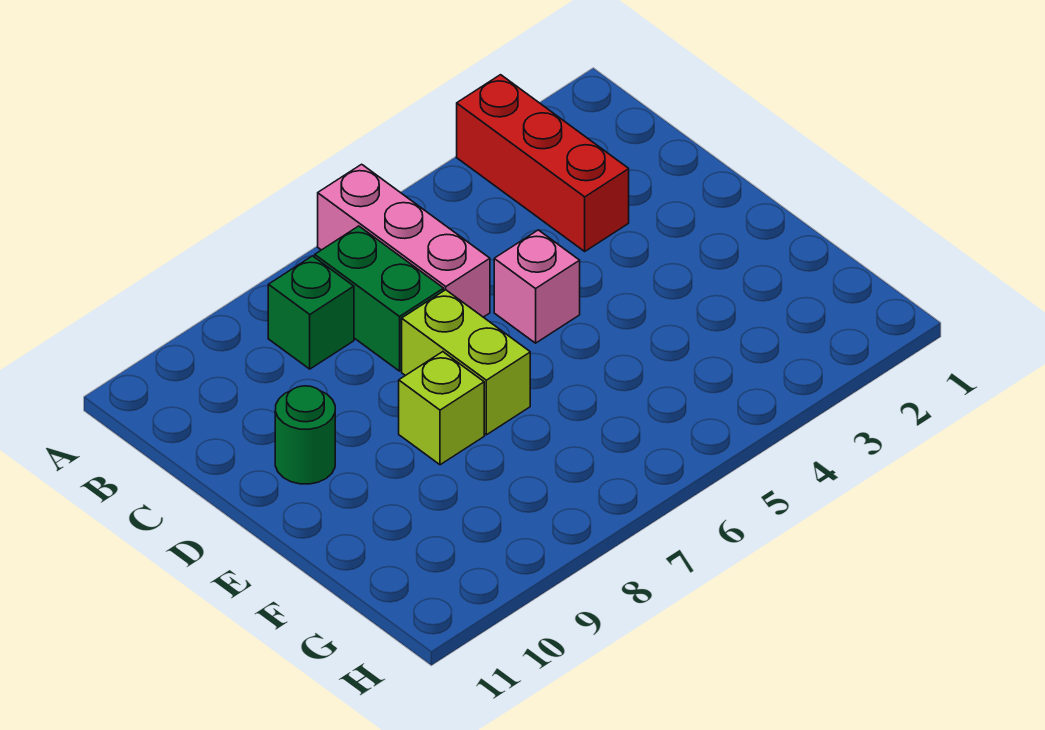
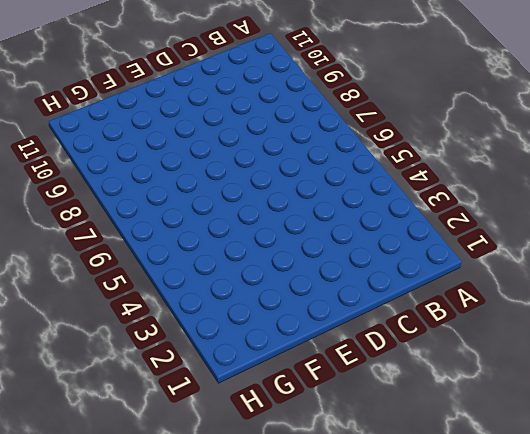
none -> red brick A3:C3 level 1
none -> pink brick A6:C6 level 1

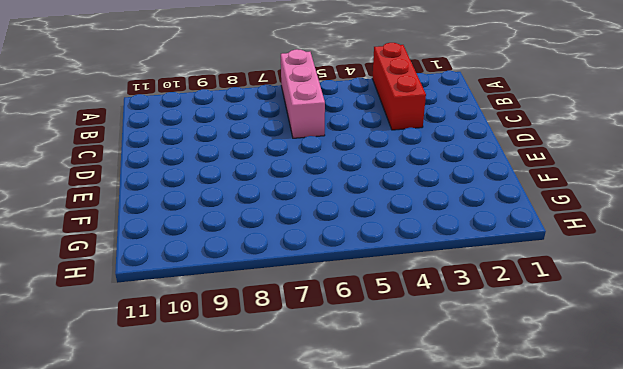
none -> green brick B7:C7 level 1
none -> green brick B8 level 1

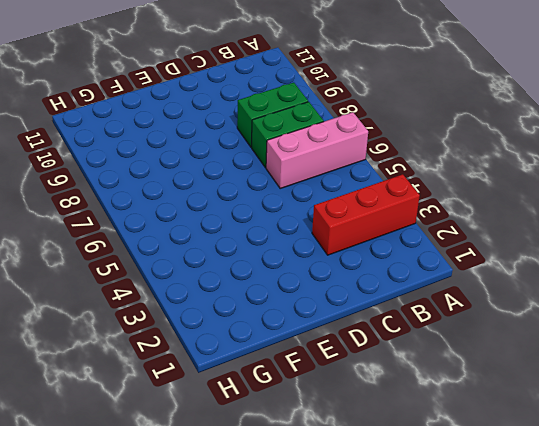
green brick B8:C8 level 1 -> green brick B8 level 1
none -> pink brick D5 level 1
none -> lime brick D7:E7 level 1

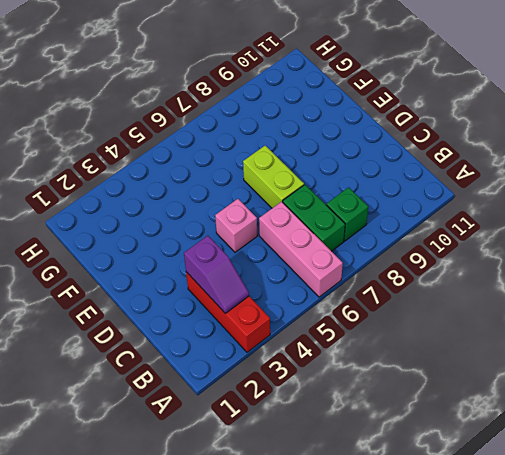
purple slope B3:C3 level 2 top C -> none
none -> green round brick D10 level 1
none -> lime brick E8 level 1

